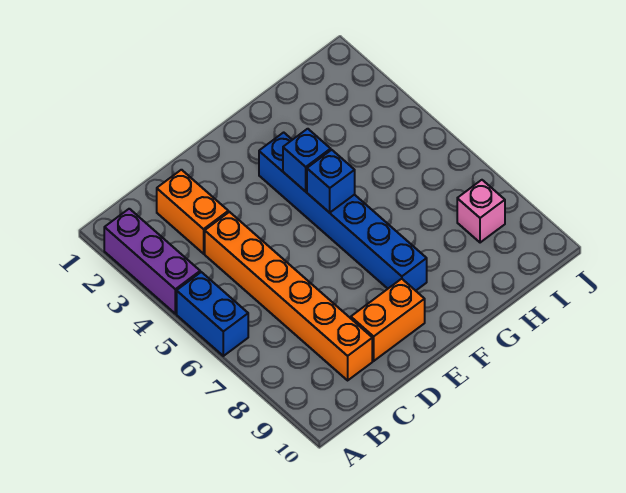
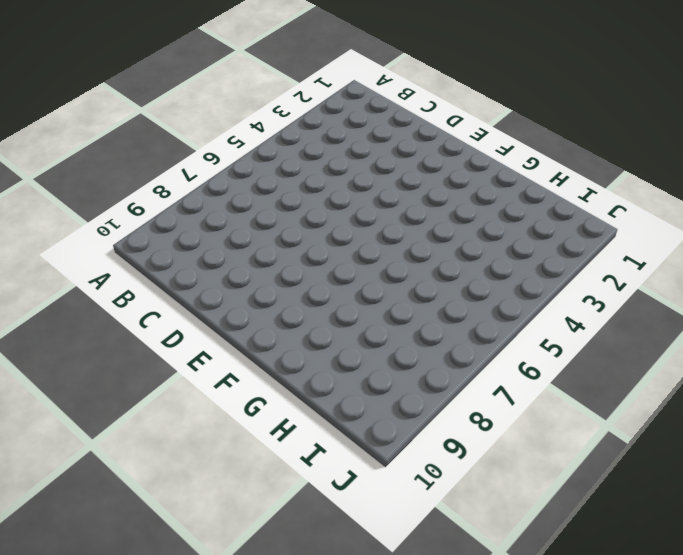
none -> purple brick A2:A4 level 1
none -> blue brick A5:A6 level 1

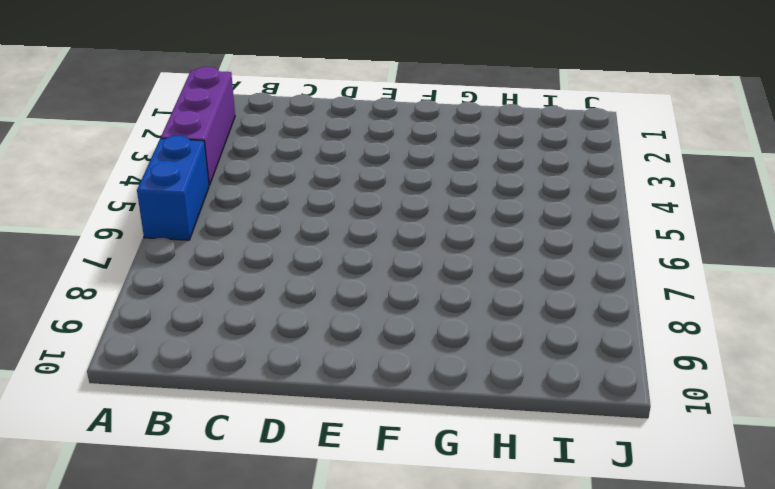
none -> orange brick C2:C3 level 1
none -> orange brick C4:C9 level 1

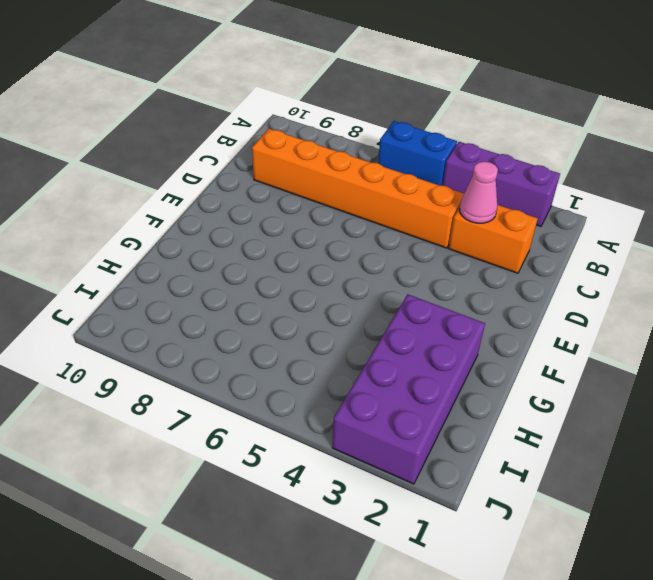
pink cone C3 level 2 -> none
purple brick G2:J3 level 1 -> none
none -> orange brick D9:E9 level 1
none -> blue brick F3:F8 level 1

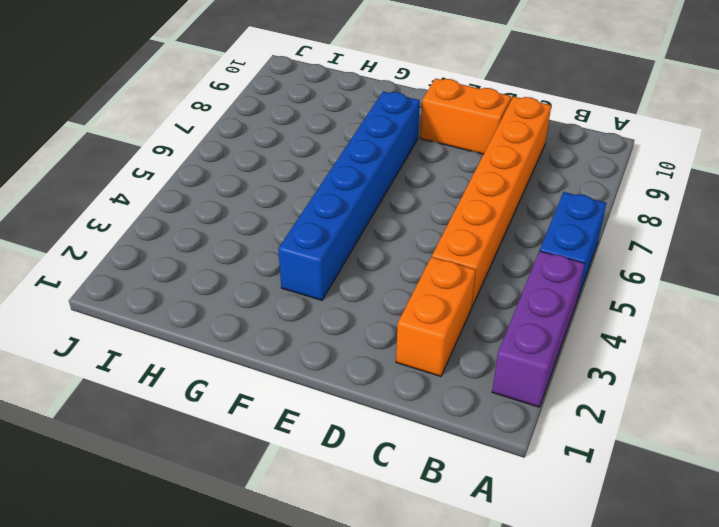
none -> pink brick I8 level 1
none -> blue brick F4 level 2

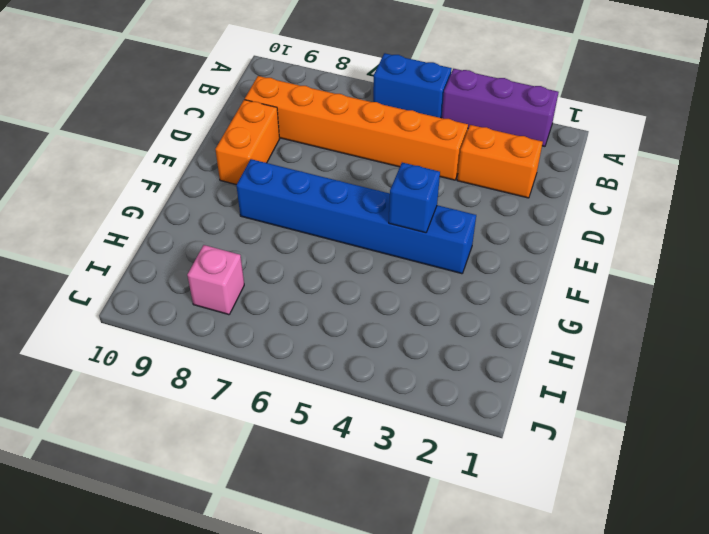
none -> blue brick F5 level 2

